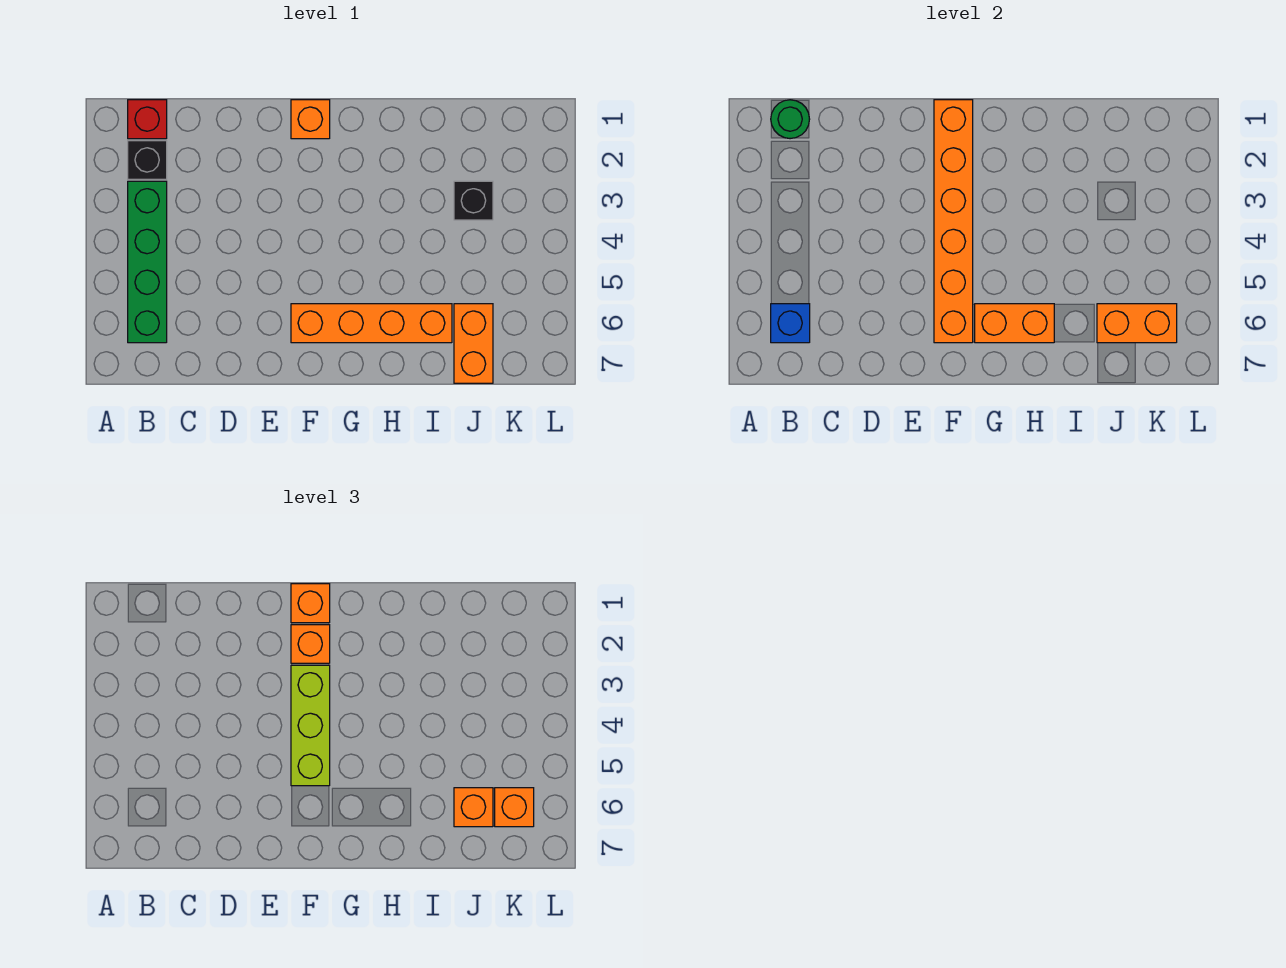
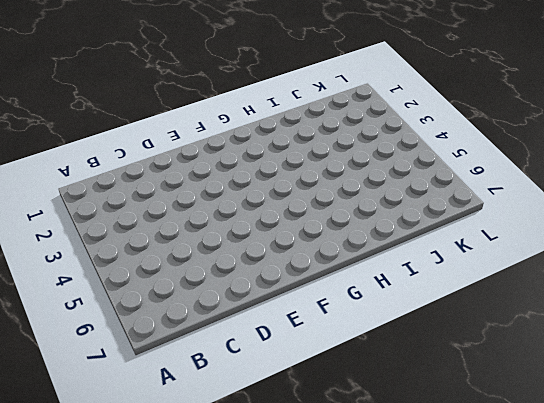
none -> red brick B1 level 1
none -> black brick B2 level 1
none -> green brick B3:B6 level 1

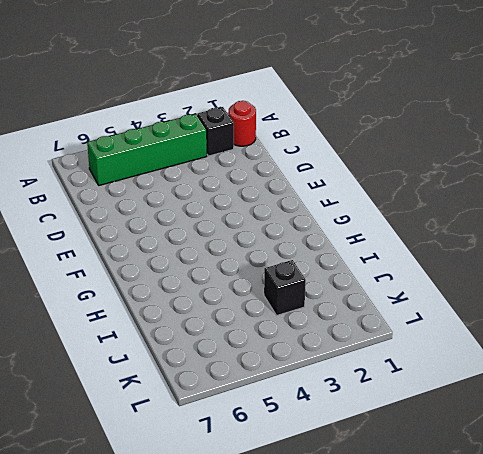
red round brick B1 level 1 -> red brick B1 level 1
none -> orange brick F1 level 1
none -> orange brick F6:I6 level 1
none -> orange brick J6:J7 level 1

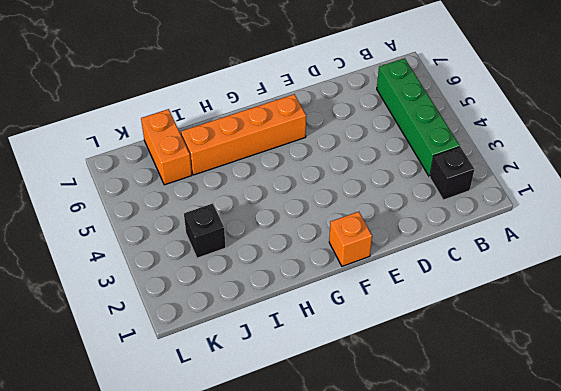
none -> red brick B1 level 1
none -> green round brick B1 level 2
none -> blue brick B6 level 2

